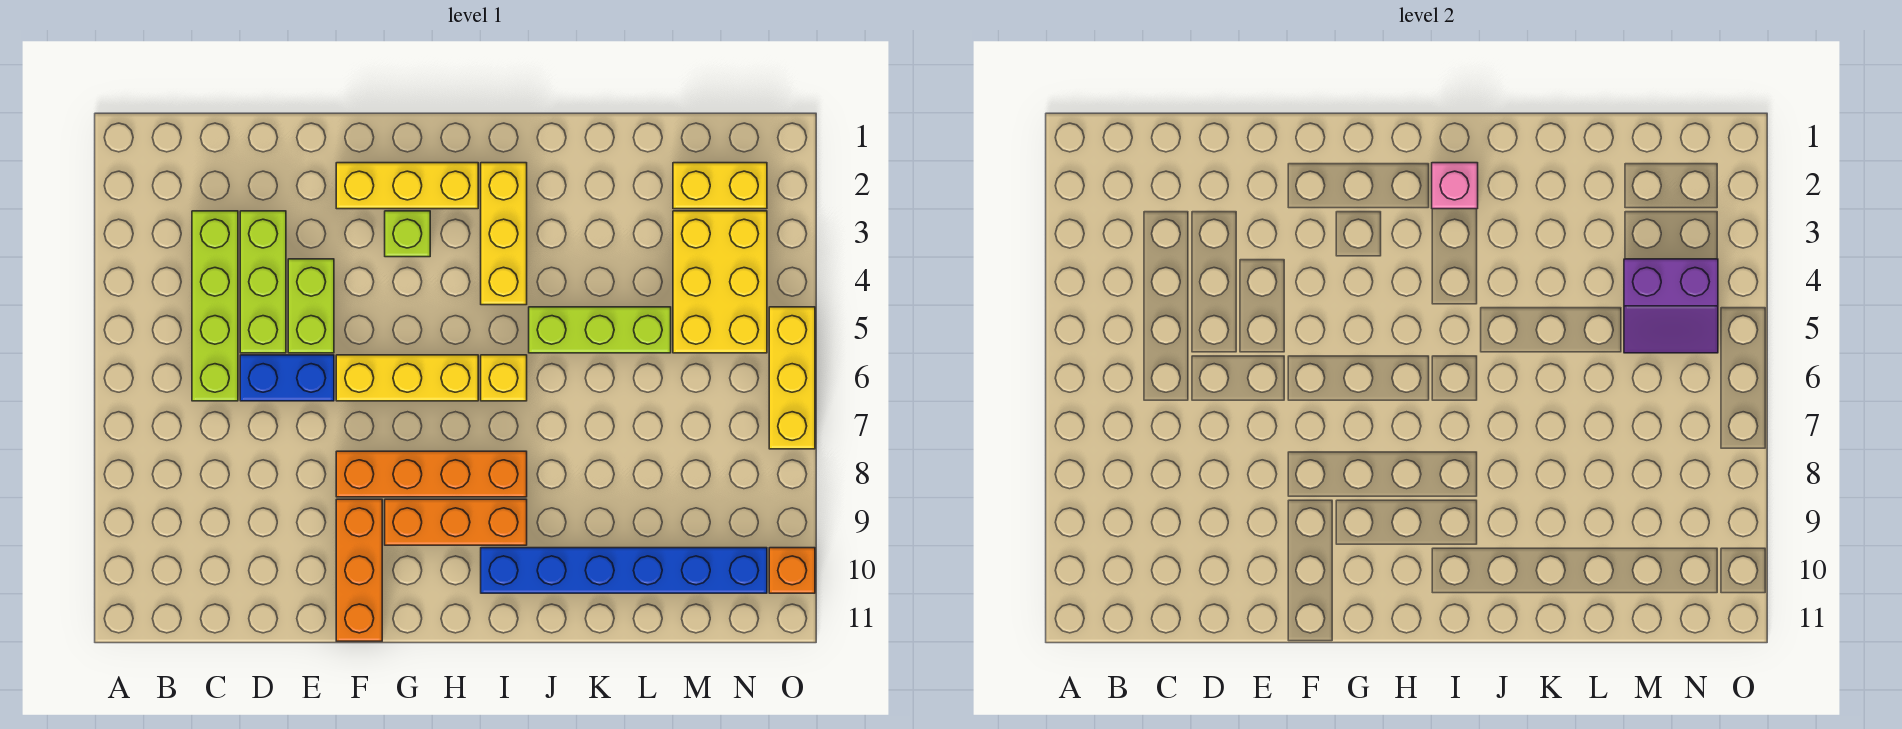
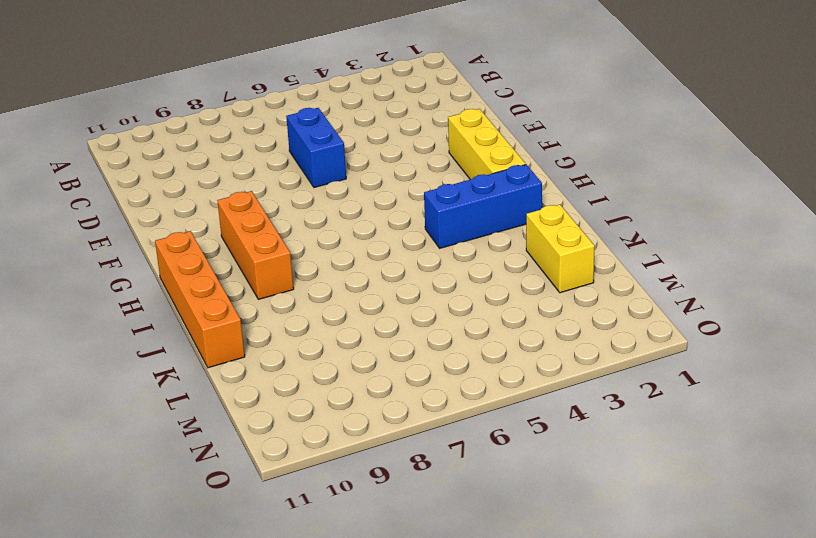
orange brick H11:K11 level 1 -> orange brick F8:I8 level 1
blue brick I2:I4 level 1 -> yellow brick I2:I4 level 1
yellow brick K2:L2 level 1 -> yellow brick M2:N2 level 1
none -> lime brick C3:C6 level 1
none -> lime brick D3:D5 level 1
none -> lime brick E4:E5 level 1

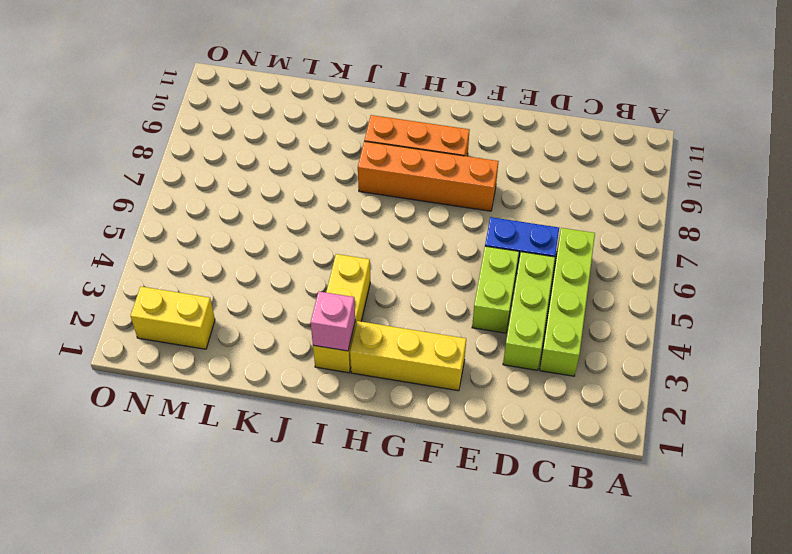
none -> yellow brick F6:H6 level 1
none -> orange brick F9:F11 level 1
none -> lime brick G3 level 1

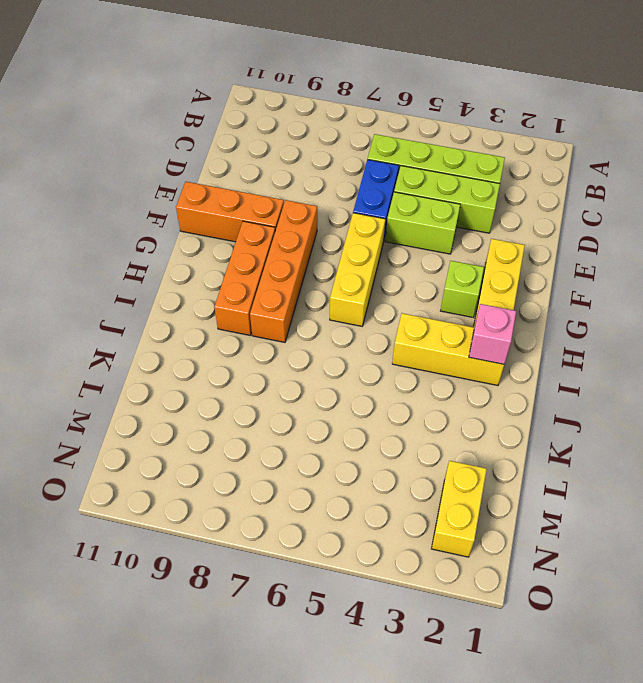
none -> yellow brick I6 level 1
none -> blue brick I10:N10 level 1
none -> lime brick J5:L5 level 1

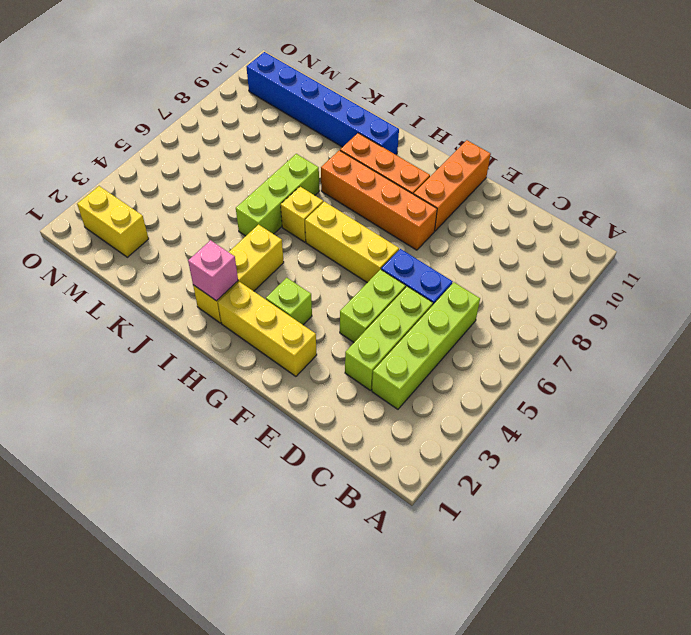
lime brick J5:J7 level 1 -> lime brick J5:L5 level 1
none -> yellow brick M3:N5 level 1
none -> yellow brick O5:O7 level 1
none -> orange brick O10 level 1

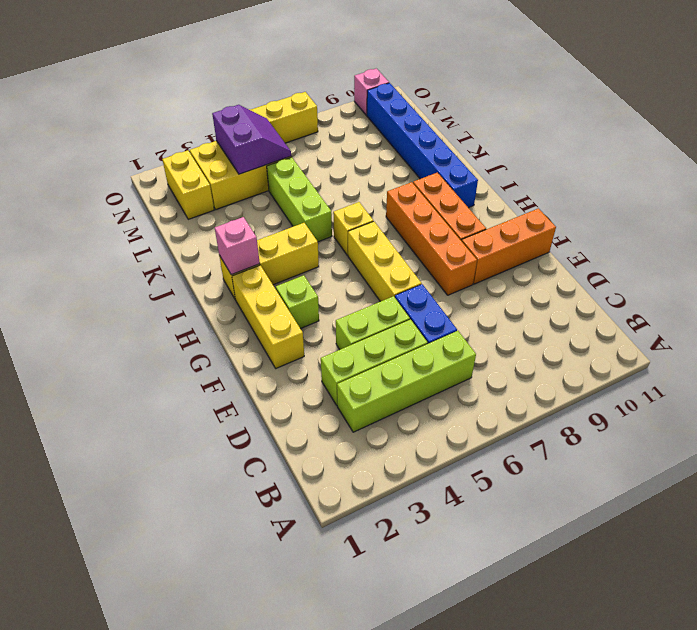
pink brick O10 level 1 -> orange brick O10 level 1

